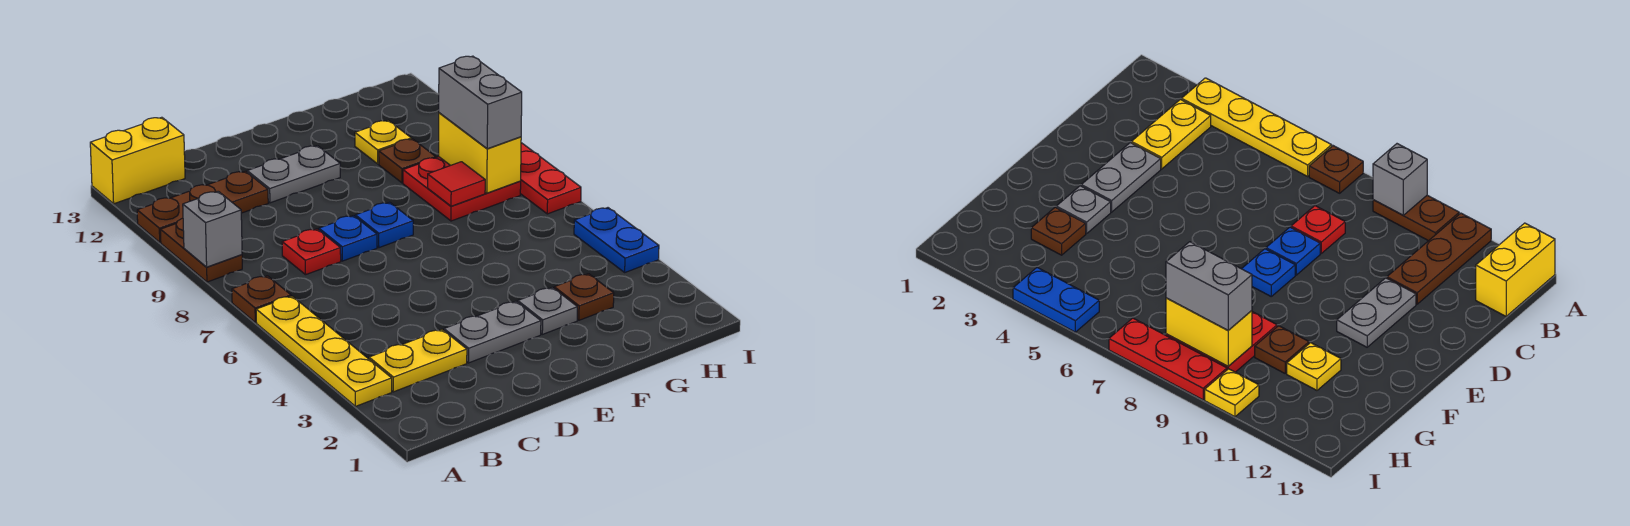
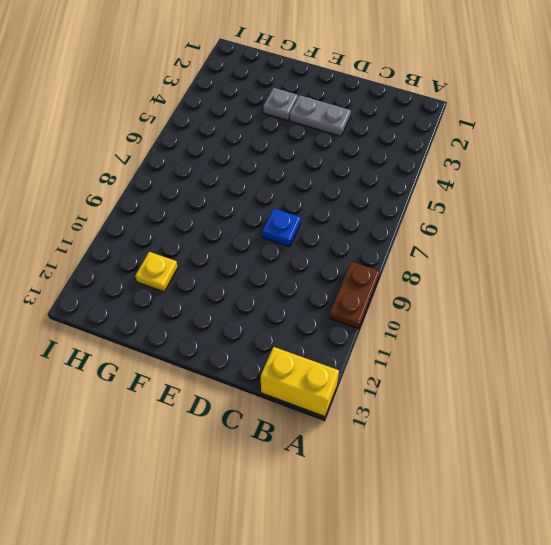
none -> yellow plate A3:A6 level 1
none -> brown plate A7 level 1
none -> brown plate A11:C11 level 1

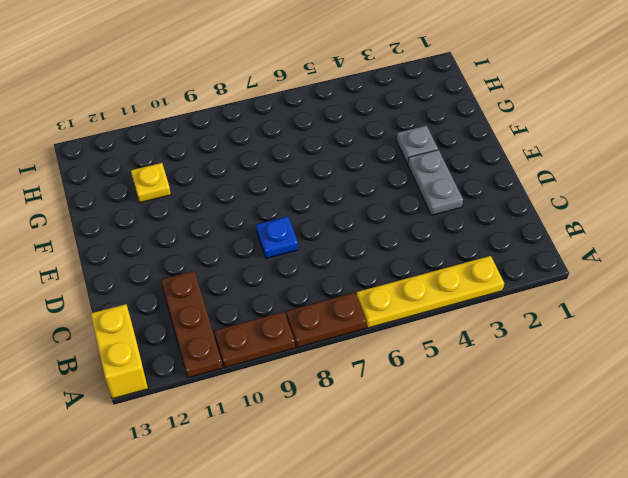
brown plate A7:A8 level 1 -> brown plate A7 level 1
none -> yellow plate B3:C3 level 1
none -> red plate C8 level 1
none -> grey plate D11:E11 level 1

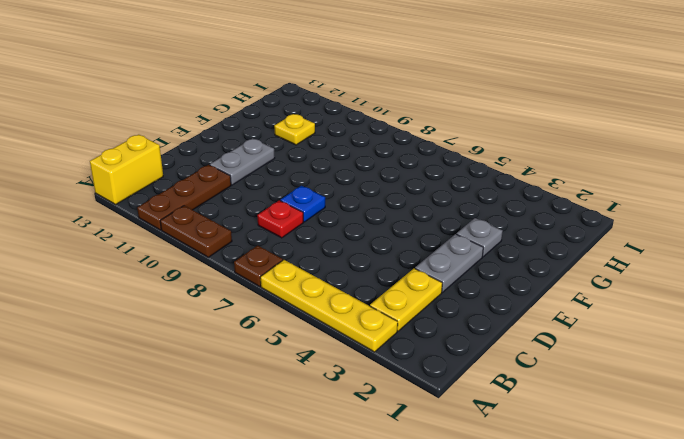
none -> blue plate E8 level 1
none -> brown plate G3 level 1
none -> red plate G8:H9 level 1

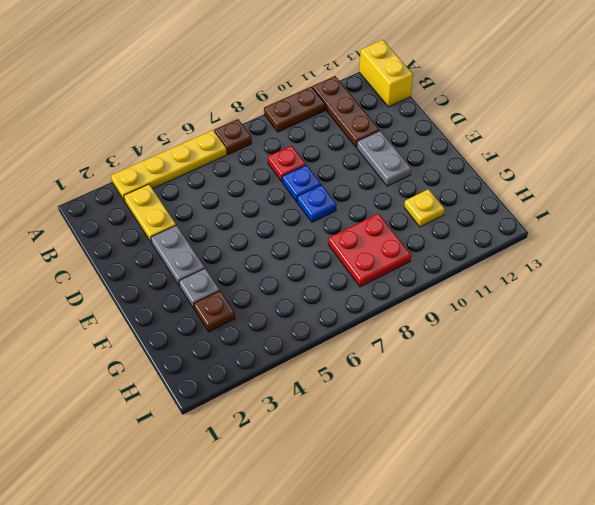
none -> brown plate G10 level 1
none -> blue plate I4:I5 level 1
none -> red plate I7:I9 level 1

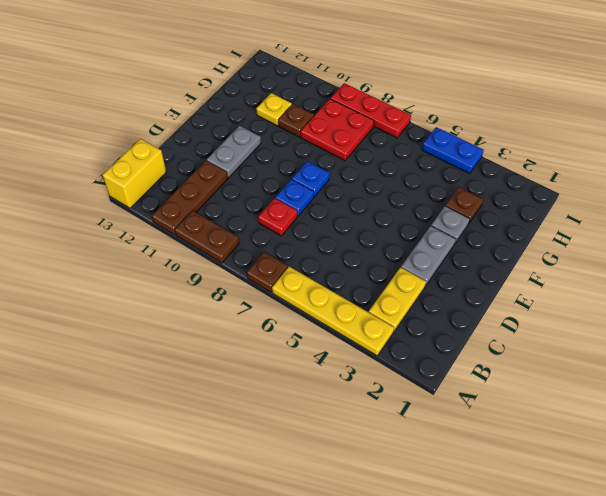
none -> yellow plate I10 level 1
none -> grey brick A9 level 2
none -> red tile G8 level 2

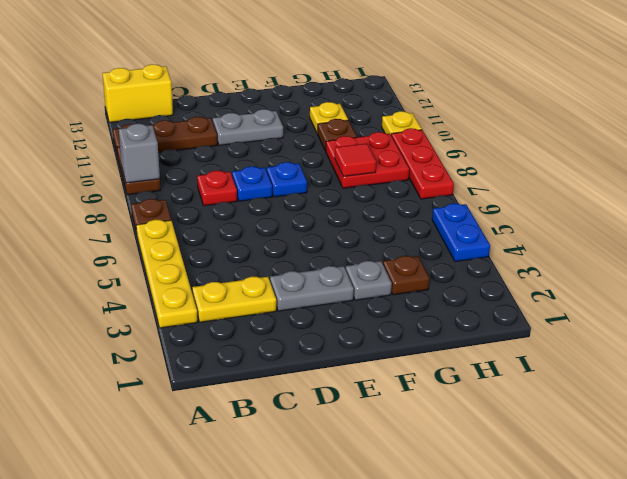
none -> yellow brick H8:H9 level 2
none -> grey brick H8:H9 level 3

